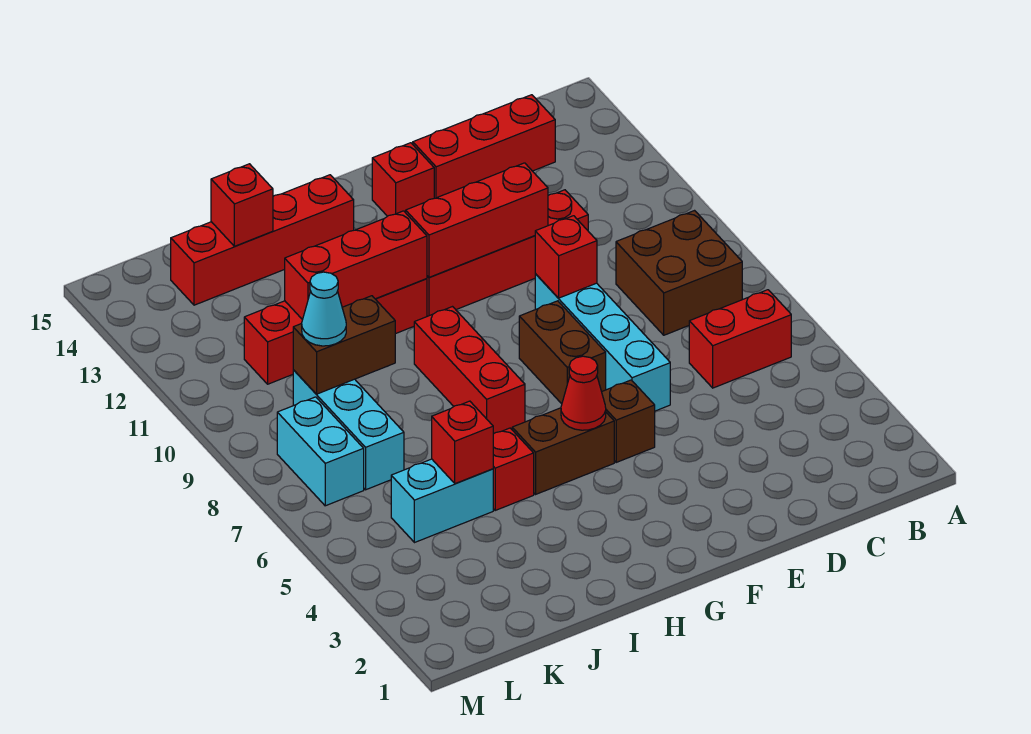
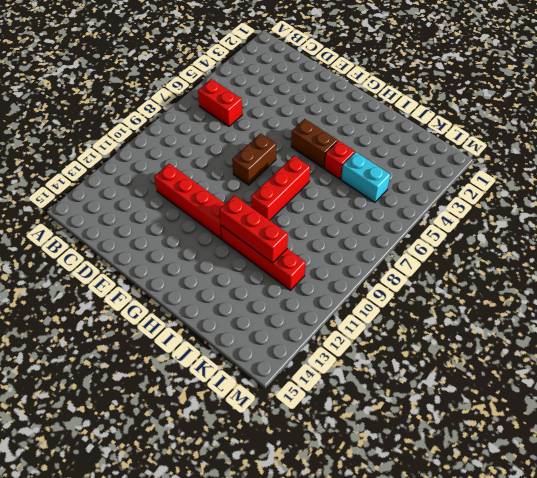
none -> brown brick B8:C9 level 1
none -> red brick C14:E14 level 1
none -> cyan brick E6:E9 level 1

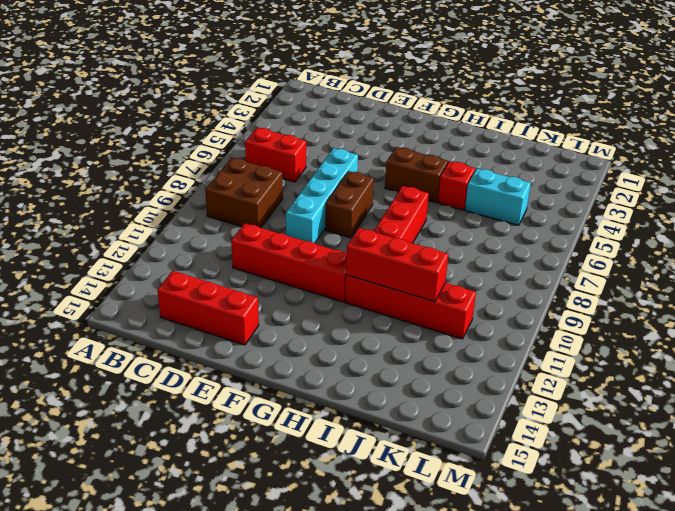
none -> brown brick F5 level 1
none -> red brick F14 level 1
none -> red brick H14:K14 level 1

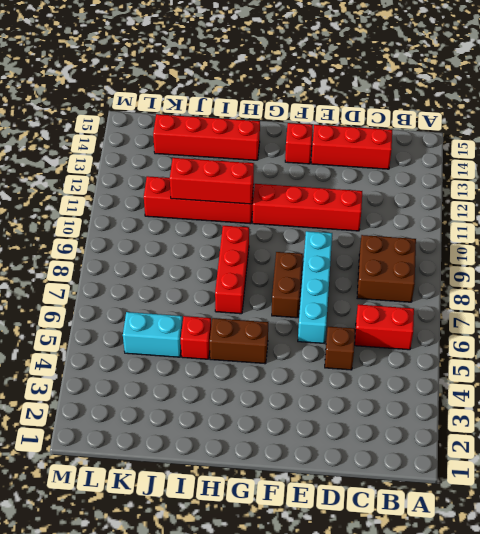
brown brick D5 level 1 -> brown brick F5 level 1
none -> cyan brick K7:K9 level 1
none -> cyan brick L7:L8 level 1
none -> red brick E9 level 2

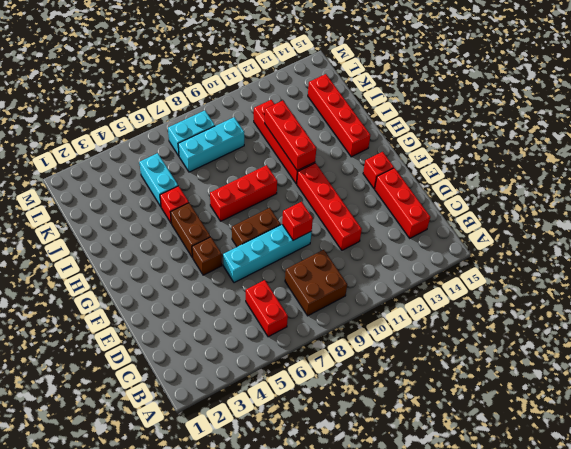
none -> red brick E11:G11 level 2
none -> red cone G5 level 2
none -> red brick J5 level 2

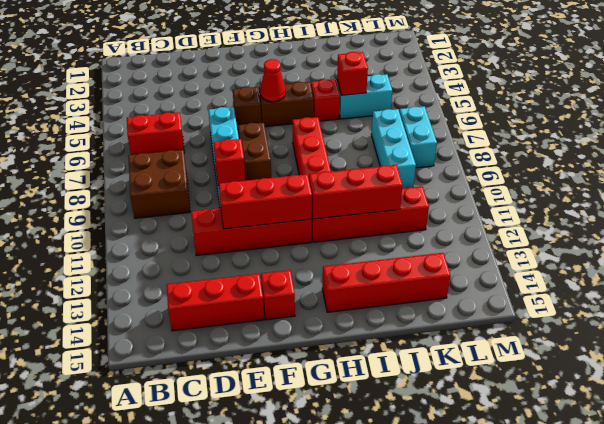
none -> brown brick J9:K9 level 2
none -> red brick J14 level 2
none -> cyan cone K9 level 3

